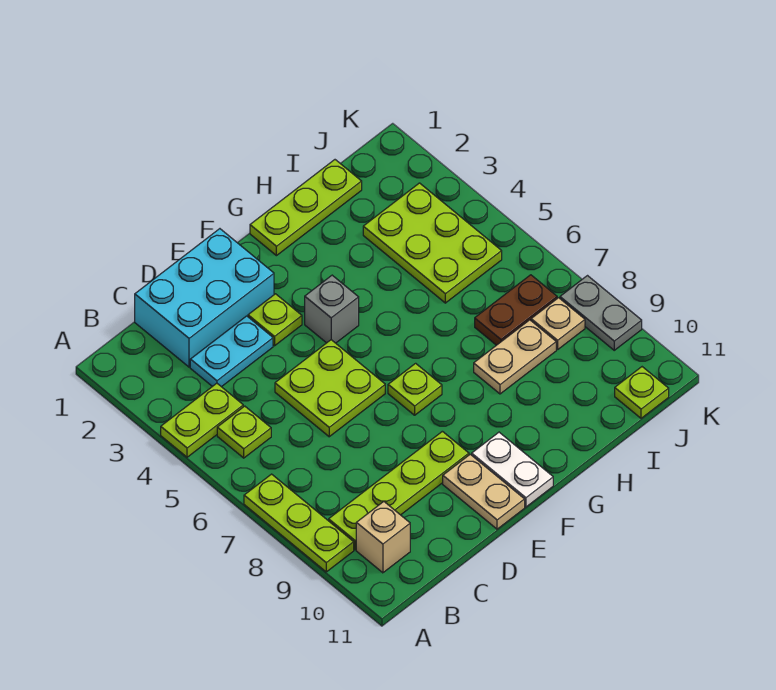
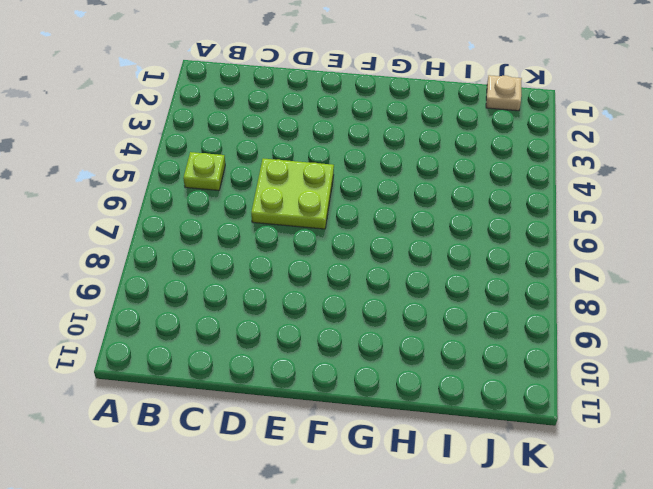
tan plate J1 level 1 -> tan plate J8 level 1
none -> lime plate A4:B4 level 1
none -> lime plate A7:A9 level 1
none -> lime plate B9:E9 level 1

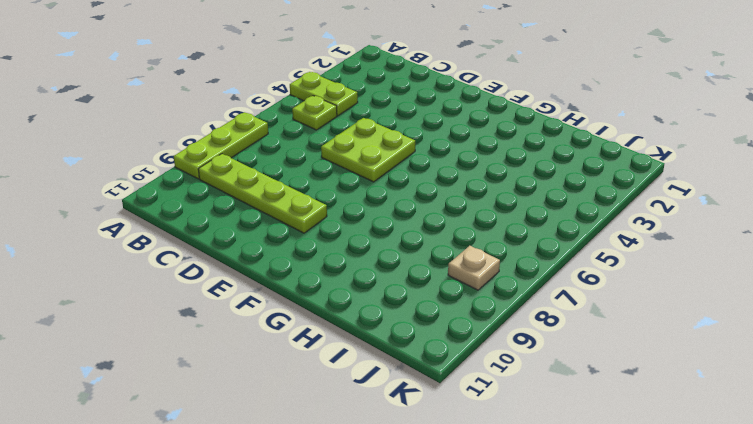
none -> tan brick B10 level 1
none -> cyan brick C1:E2 level 1
none -> cyan plate C3:D3 level 1

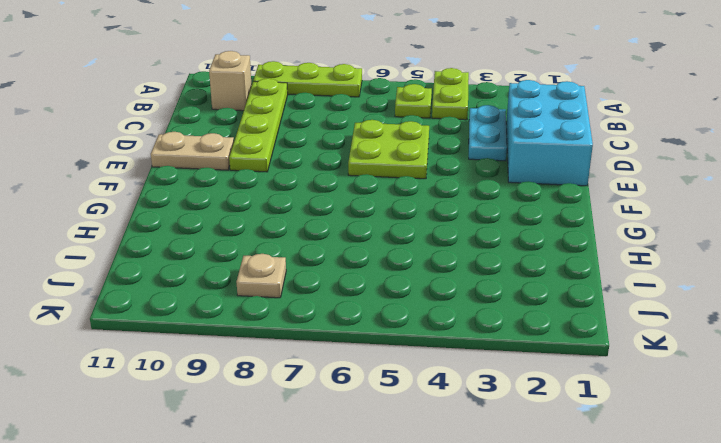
none -> lime plate E3 level 1
none -> grey brick F4 level 1
none -> lime plate F7 level 1

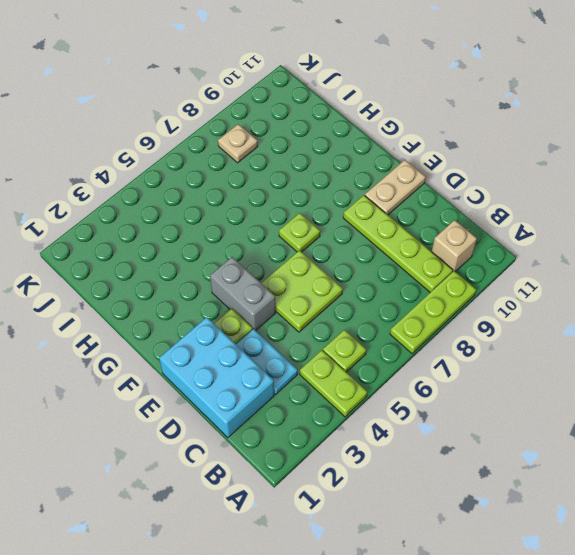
grey brick E4:F4 level 1 -> grey brick F4 level 1
none -> white plate F10:F11 level 1
none -> lime plate G1:I1 level 1
none -> tan plate H8:I8 level 1

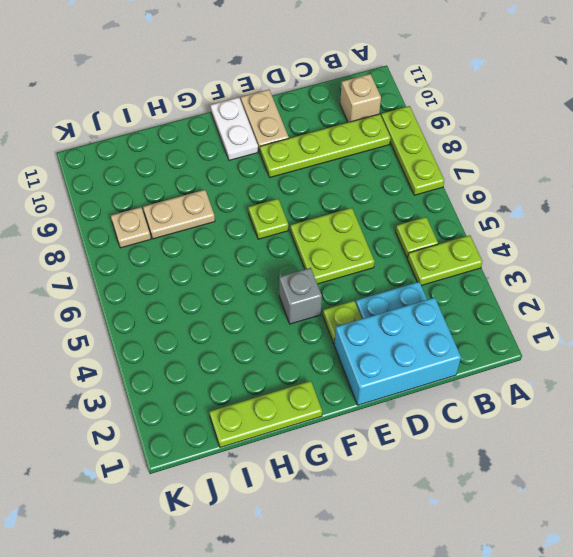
none -> lime plate I3:J5 level 1
none -> brown plate I7:J7 level 1
none -> lime plate J11 level 1

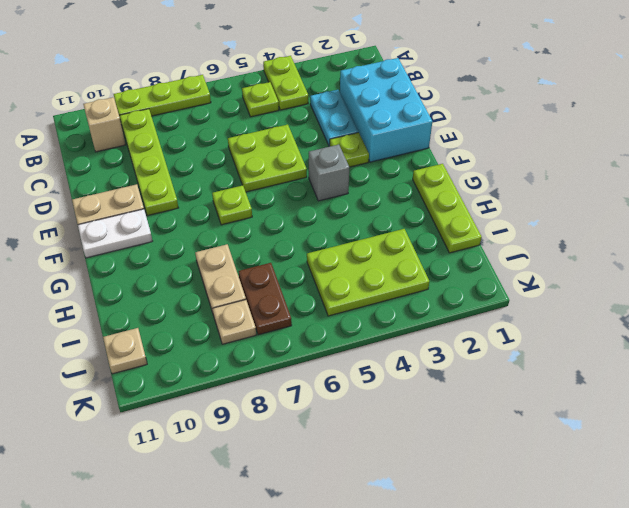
tan plate J11 level 1 -> lime plate J11 level 1
none -> grey plate K8:K9 level 1

